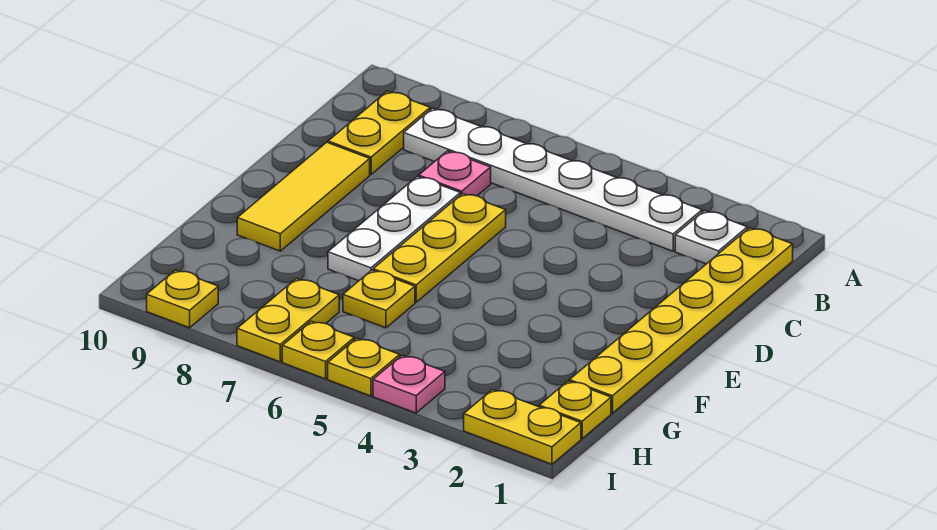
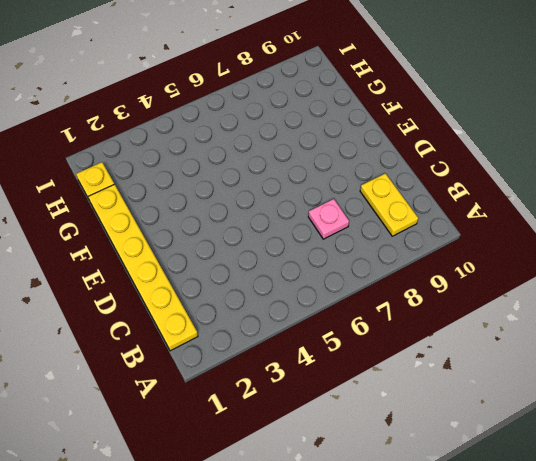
none -> white plate B2 level 1
none -> white plate B3:B8 level 1
none -> yellow plate D6:F6 level 1

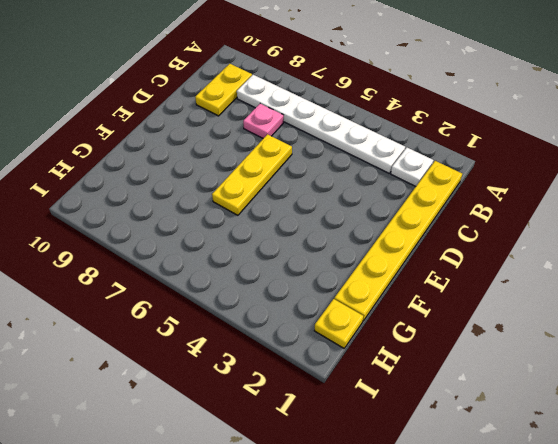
none -> white plate D7:F7 level 1
none -> yellow tile D9:F9 level 1
none -> yellow plate G6 level 1

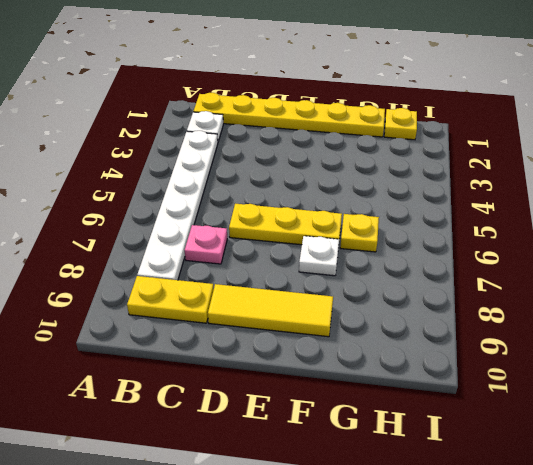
white plate F7 level 1 -> white plate D7:F7 level 1
none -> yellow plate H7:I7 level 1
none -> yellow plate I1:I2 level 1
none -> pink plate I4 level 1

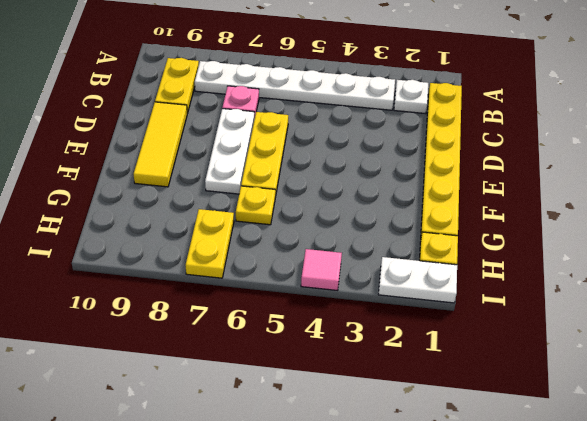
white plate I1:I2 level 1 -> yellow plate I1:I2 level 1
pink tile I4 level 1 -> pink plate I4 level 1
none -> yellow plate I5 level 1
none -> yellow plate I6 level 1
none -> yellow plate I9 level 1

